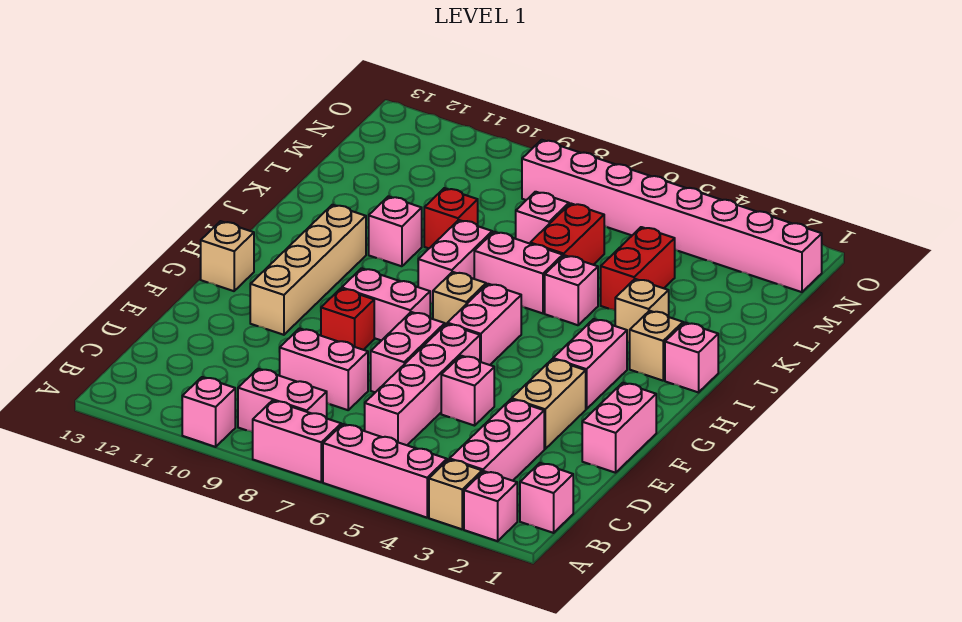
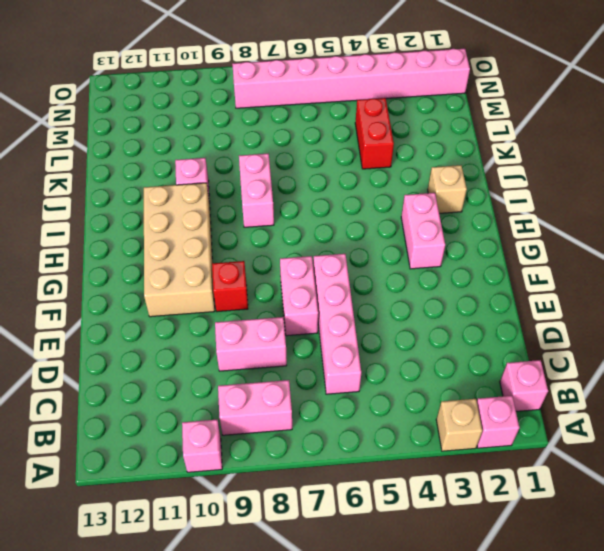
tan brick F10:I11 level 1 -> tan brick F11:I11 level 1
none -> pink brick A4:A6 level 1
none -> pink brick A7:A8 level 1
none -> pink brick B3:D3 level 1
none -> pink brick E1:F1 level 1

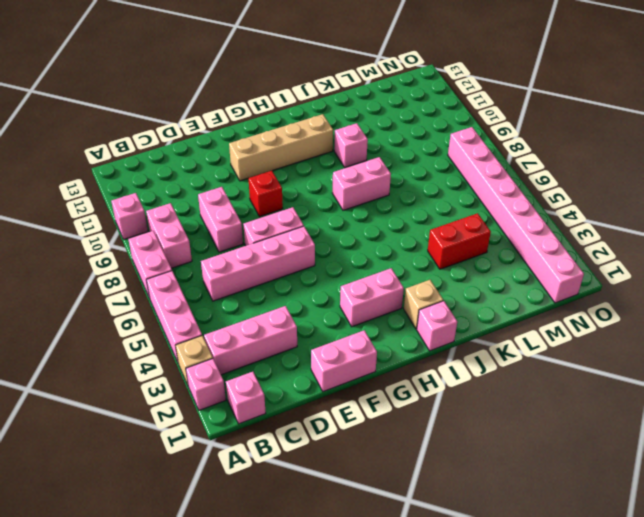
none -> tan brick E3:F3 level 1
none -> pink brick E5 level 1
none -> pink brick G6:H6 level 1
none -> pink brick G8:G9 level 1

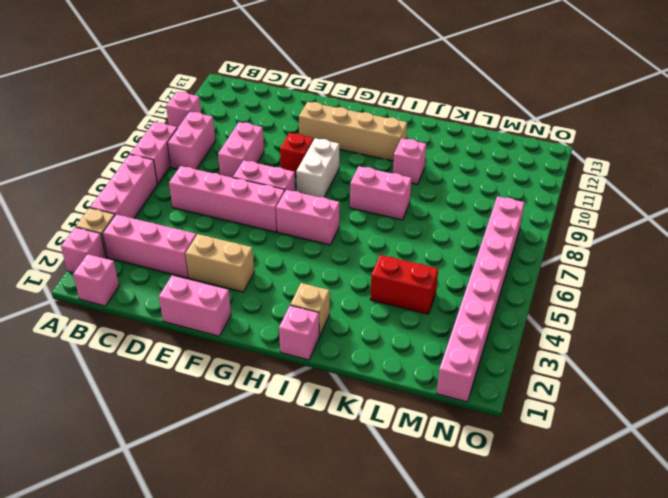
white brick G8:G9 level 1 -> pink brick G8:G9 level 1
none -> pink brick E5 level 1
none -> pink brick G3:H3 level 1
none -> tan brick G13 level 1
none -> tan brick H7 level 1

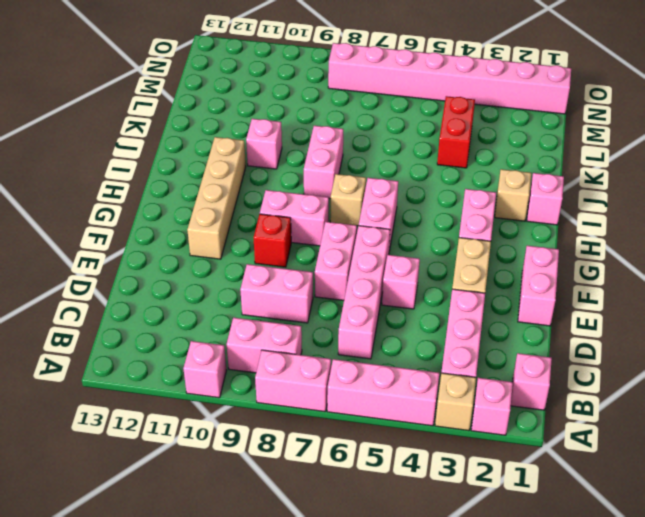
none -> tan brick G13 level 1
none -> tan brick J3 level 1
none -> pink brick J5 level 1
none -> pink brick J6:J7 level 1

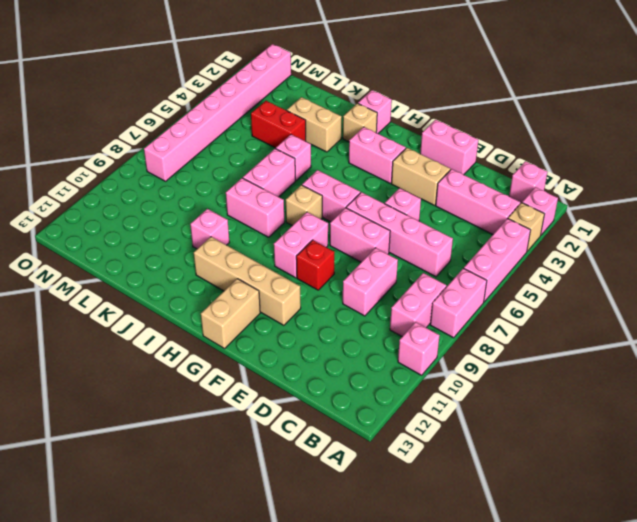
tan brick G12:G13 level 1 -> tan brick G13 level 1
tan brick J3:K3 level 1 -> tan brick J3 level 1
none -> red brick K6:L6 level 1
none -> red brick K9 level 1
none -> pink brick L7 level 1

